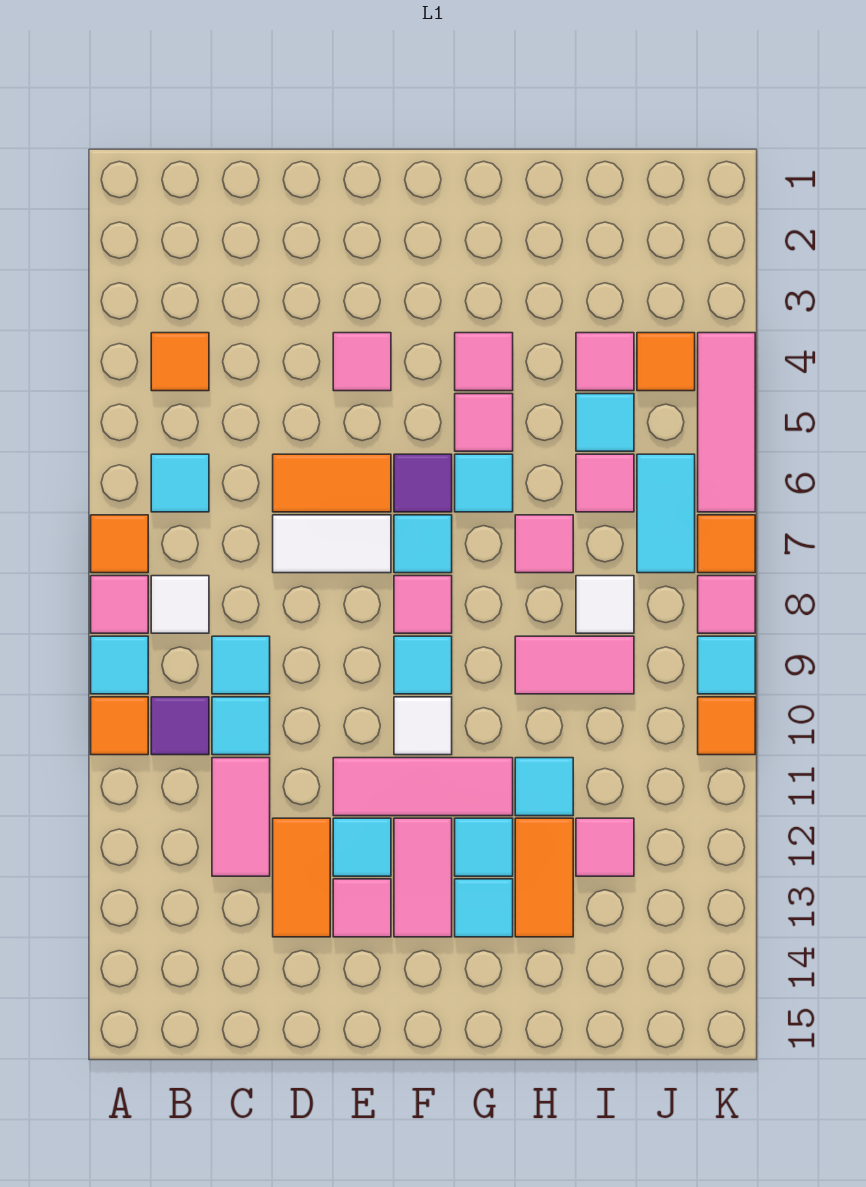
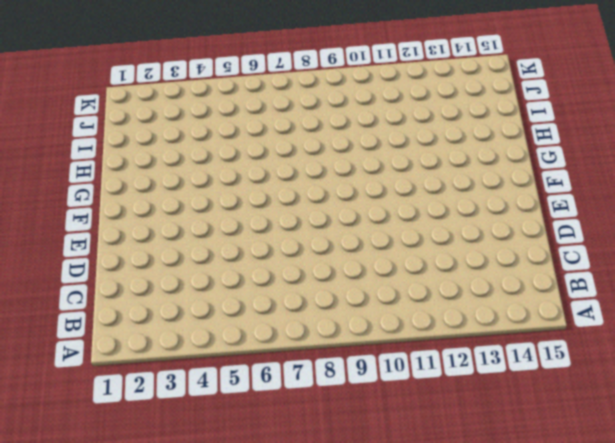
none -> orange tile A7 level 1
none -> pink tile A8 level 1
none -> cyan tile A9 level 1
none -> orange tile A10 level 1

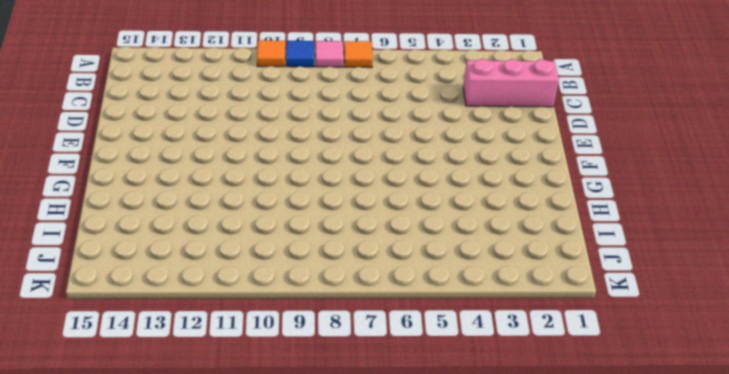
blue tile A9 level 1 -> cyan tile A9 level 1
pink brick C1:C3 level 1 -> none
none -> orange tile B4 level 1
none -> cyan tile B6 level 1
none -> white tile B8 level 1
none -> purple tile B10 level 1

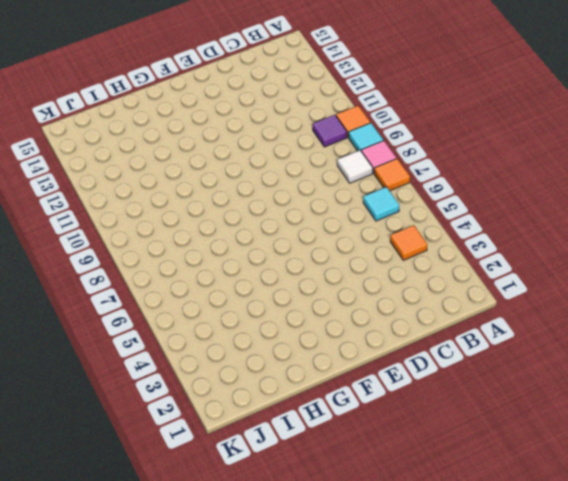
none -> cyan tile C9 level 1
none -> cyan tile C10 level 1
none -> pink tile C11:C12 level 1
none -> orange tile D6:E6 level 1

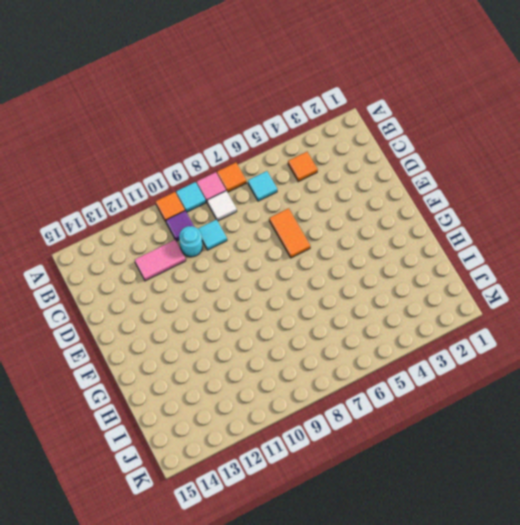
cyan round brick C10 level 1 -> cyan tile C10 level 1
none -> white tile D7:E7 level 1
none -> orange tile D12:D13 level 1
none -> pink tile E4 level 1
none -> pink tile E11:G11 level 1

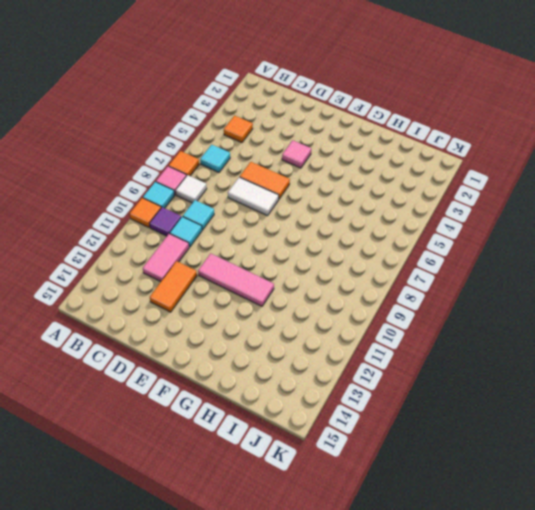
none -> cyan tile E12 level 1
none -> pink tile E13 level 1
none -> purple tile F6 level 1
none -> cyan tile F7 level 1

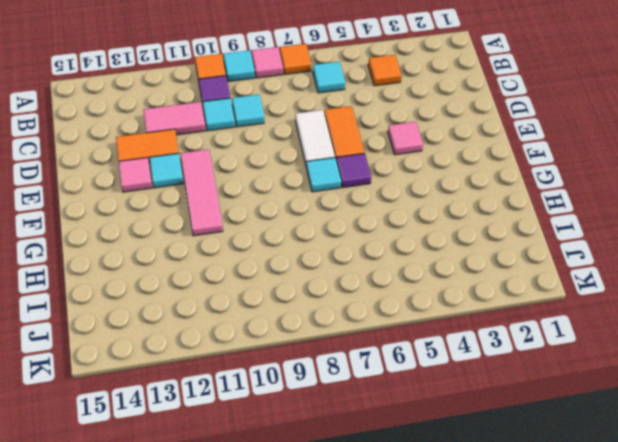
none -> white tile B8 level 1
none -> pink tile F8 level 1
none -> cyan tile F9 level 1
none -> white tile F10 level 1

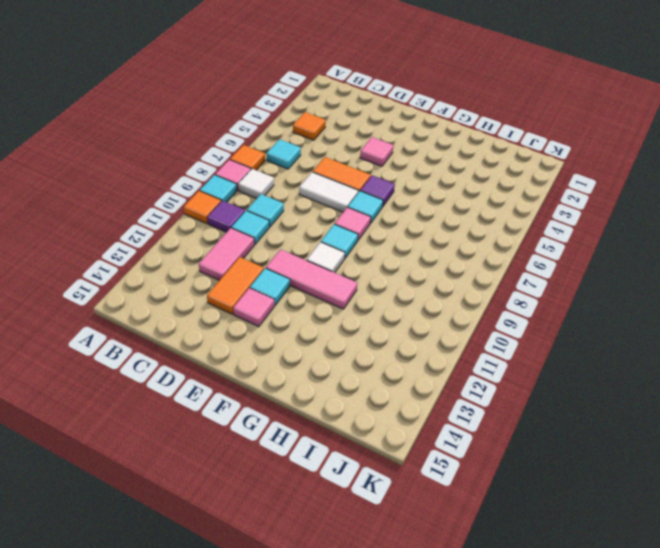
none -> pink tile F12:F13 level 1
none -> pink tile G4 level 1
none -> pink tile G5 level 1
none -> cyan tile G6 level 1

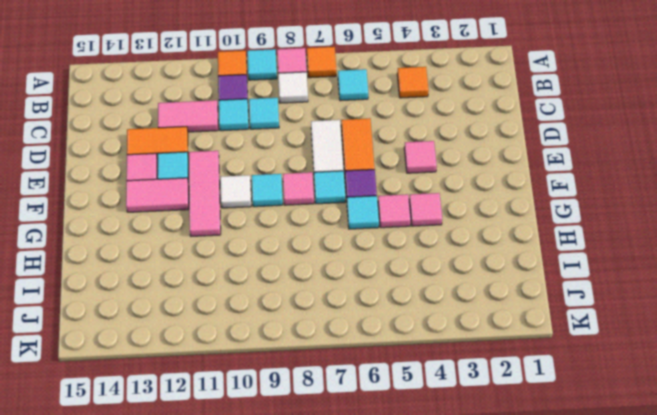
none -> cyan tile G12 level 1
none -> cyan tile G13 level 1
none -> pink tile H7 level 1
none -> pink tile H9:I9 level 1

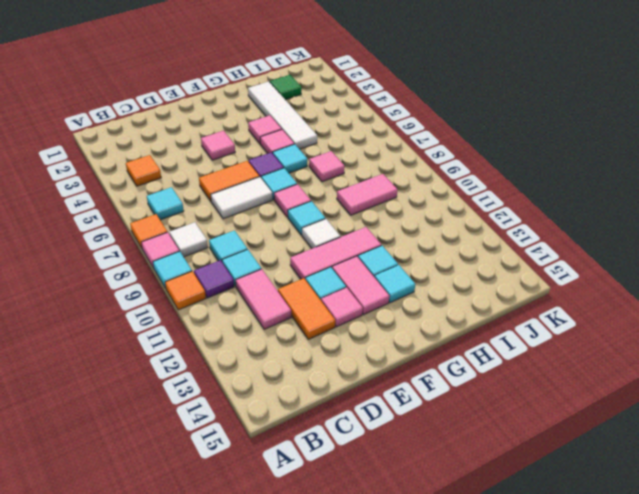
white tile H2:H5 level 1 -> none
green tile I2 level 1 -> none
none -> cyan tile H11 level 1
none -> orange tile H12:H13 level 1
none -> pink tile I4 level 1
none -> cyan tile I5 level 1

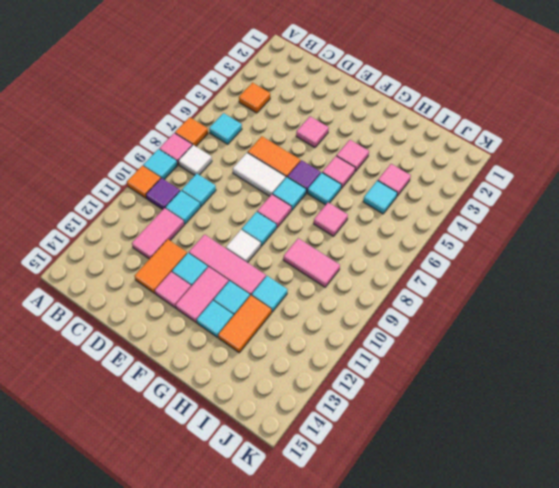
none -> pink tile I6 level 1
none -> white tile I8 level 1
none -> pink tile I12 level 1
none -> orange tile J4 level 1

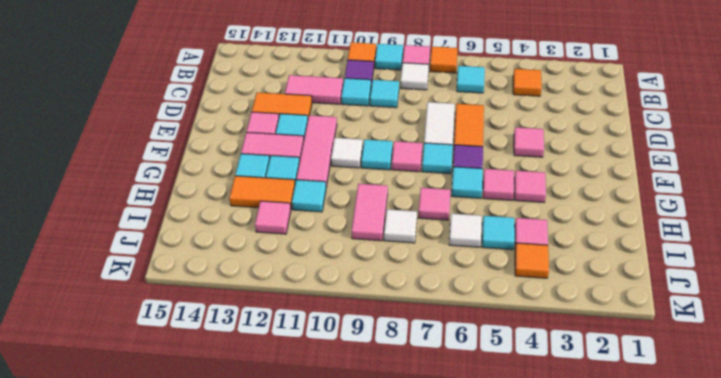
white tile I6 level 1 -> pink tile I6 level 1
none -> cyan tile J6:J7 level 1
none -> pink tile K4:K6 level 1
none -> orange tile K7 level 1
none -> pink tile K8 level 1

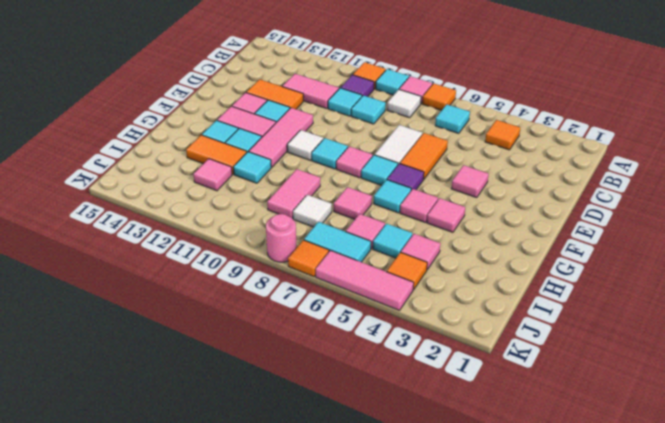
pink round brick K8 level 1 -> pink tile K8 level 1
none -> cyan tile K9 level 1
none -> orange tile K10 level 1

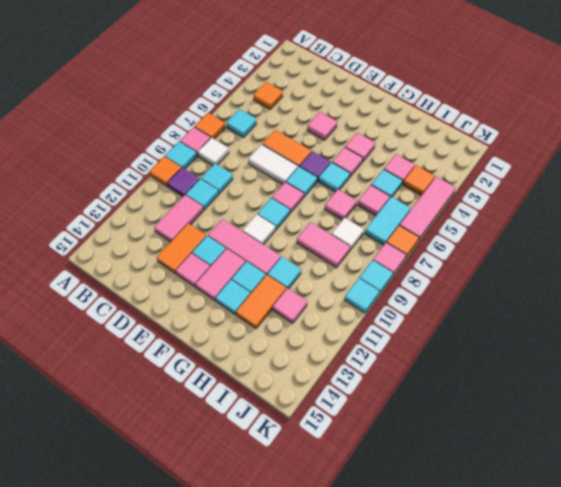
cyan tile K10 level 1 -> orange tile K10 level 1

